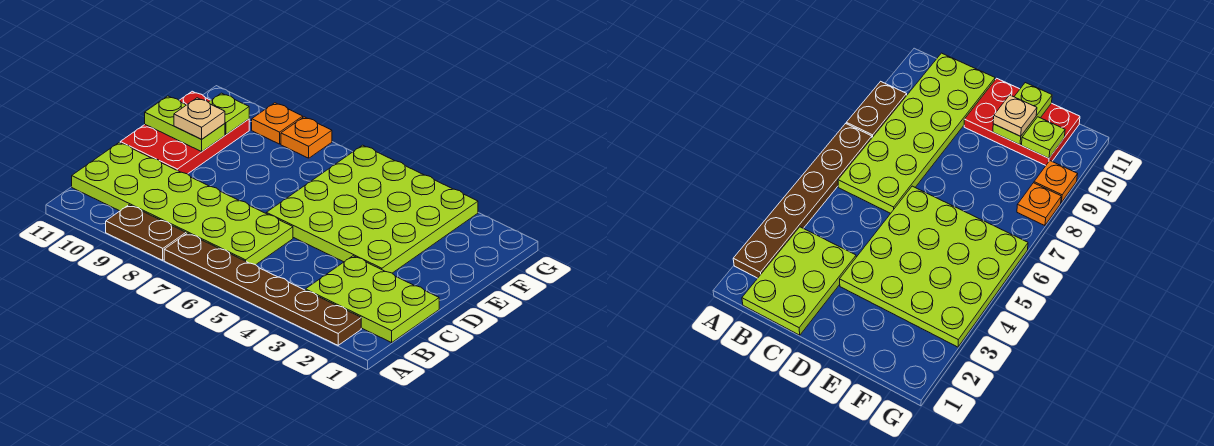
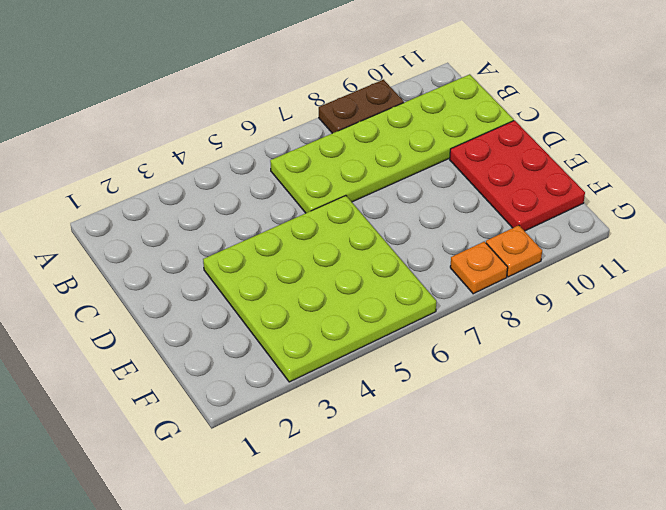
none -> brown plate A2:A7 level 1
none -> lime plate B1:C3 level 1

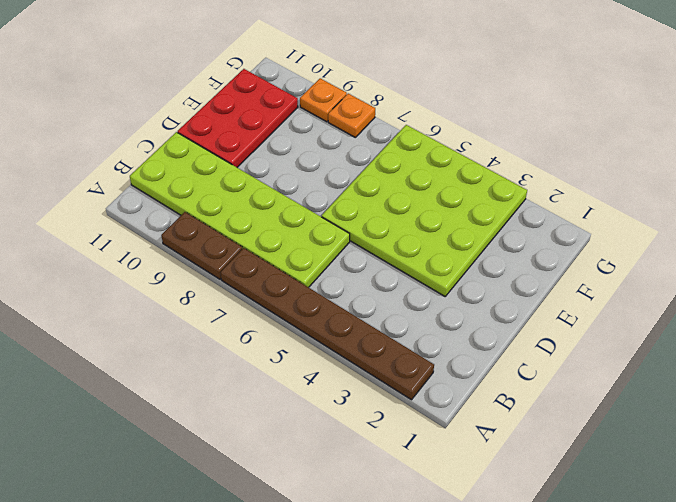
none -> lime plate B1:C3 level 1
none -> lime plate E10:E11 level 2

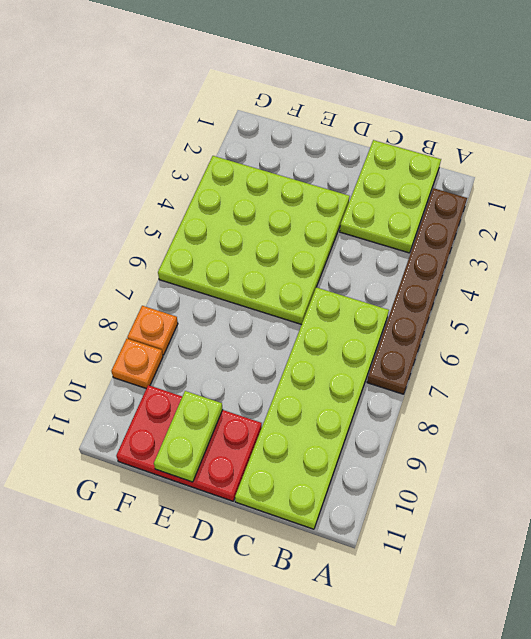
none -> brown plate A8:A9 level 1
none -> lime plate F10 level 2

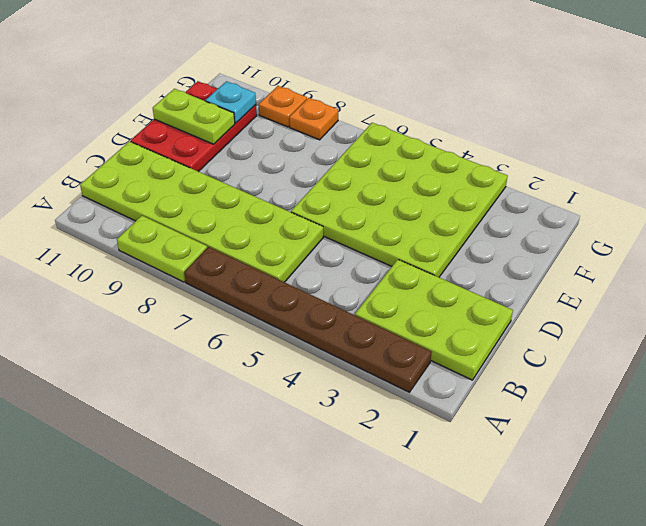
lime plate A8:A9 level 1 -> brown plate A8:A9 level 1
cyan plate F10 level 2 -> lime plate F10 level 2
none -> tan plate E10 level 3

